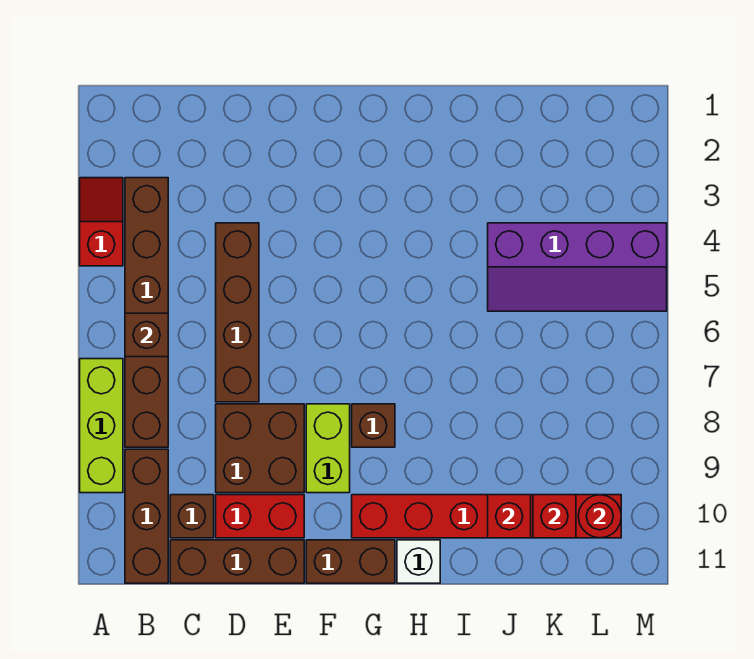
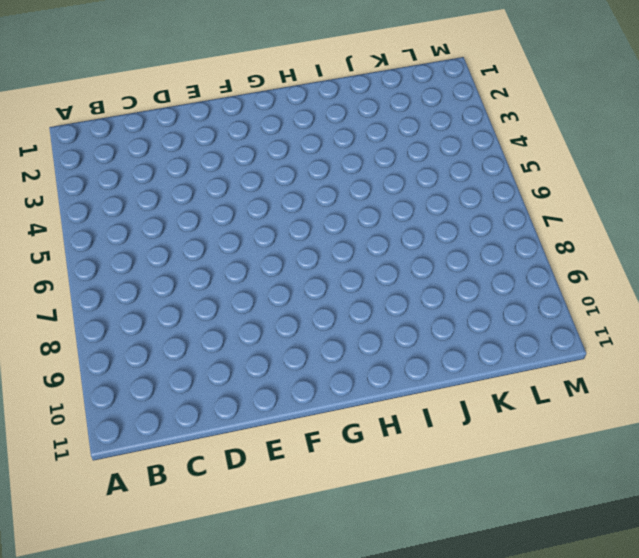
none -> red slope A3:A4 level 1 top 4
none -> lime brick A7:A9 level 1
none -> brown brick B3:B8 level 1

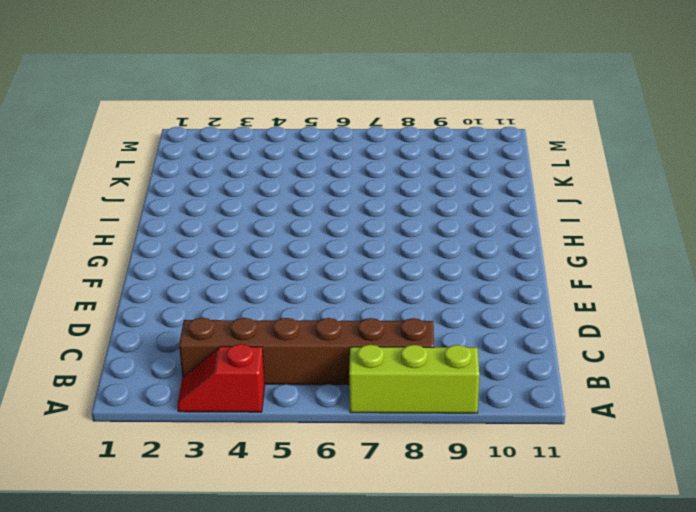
none -> brown brick B9:B11 level 1
none -> brown brick C10 level 1
none -> brown brick C11:E11 level 1

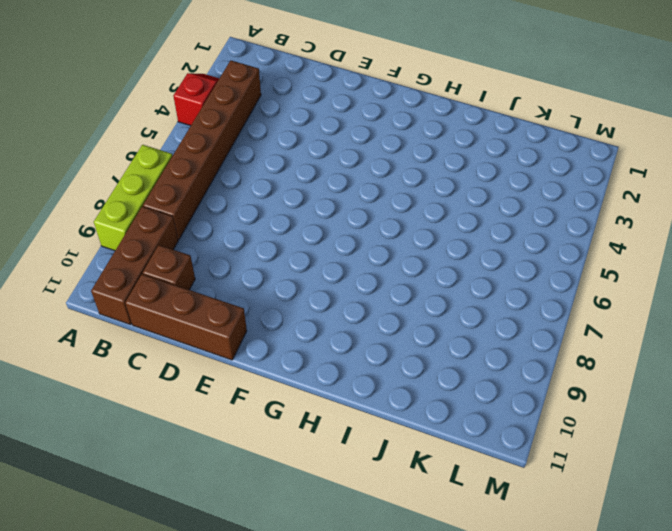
none -> brown brick D4:D7 level 1
none -> brown brick D8:E9 level 1
none -> red brick D10:E10 level 1

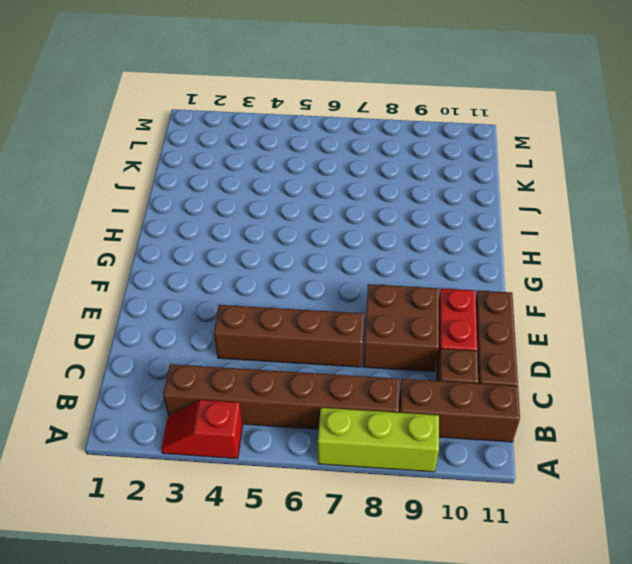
none -> lime brick F8:F9 level 1
none -> brown brick F11:G11 level 1
none -> brown brick G8 level 1

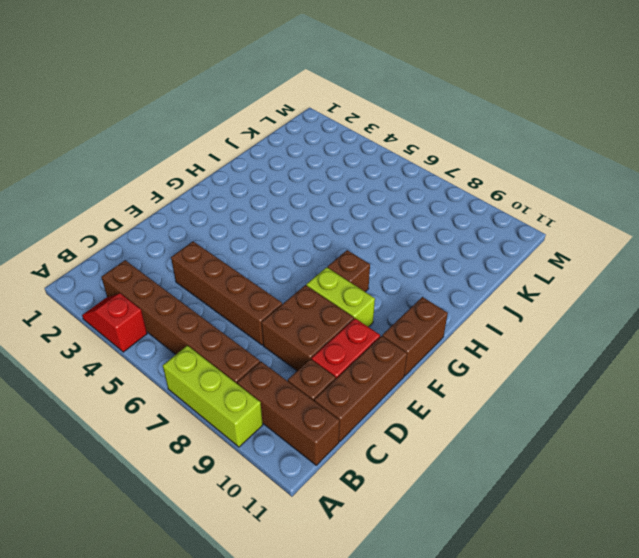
none -> red brick G10:L10 level 1
none -> white brick H11 level 1
none -> purple slope J4:M5 level 1 top 4

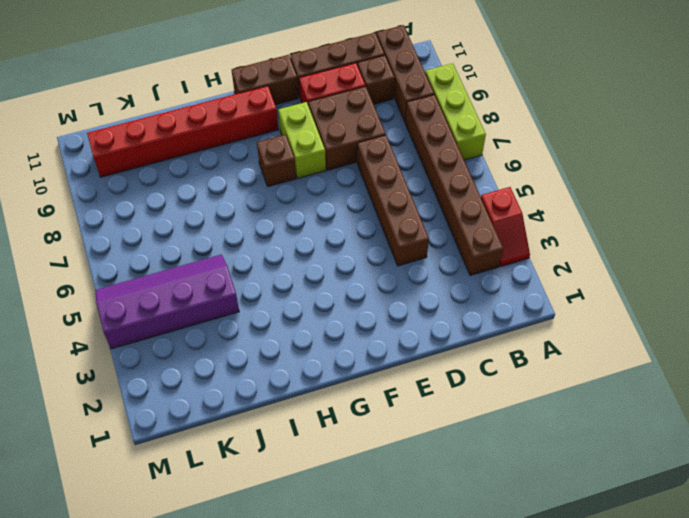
none -> white brick H11 level 1
none -> brown brick B6 level 2
none -> red brick J10 level 2

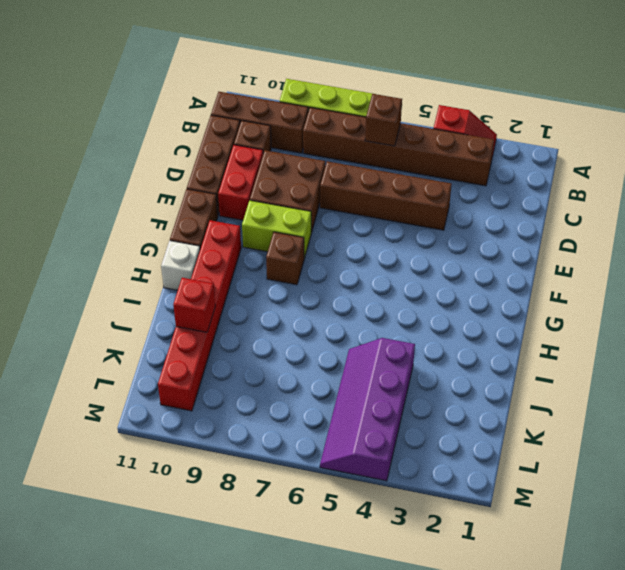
none -> red brick K10 level 2
none -> red round brick L10 level 2

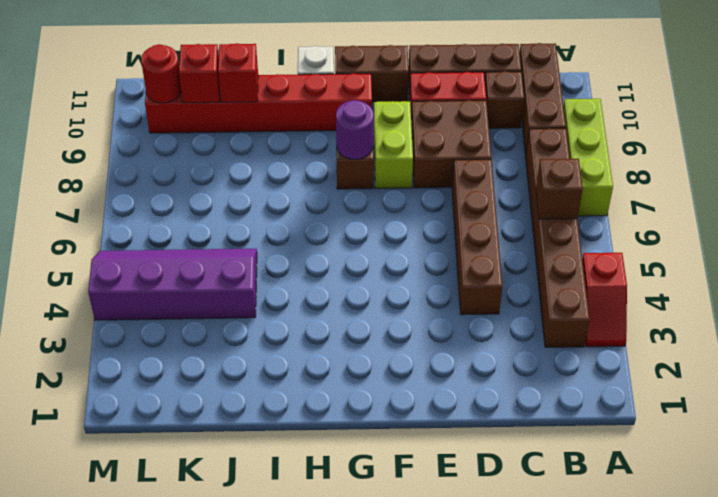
purple round brick G8 level 2 -> none

